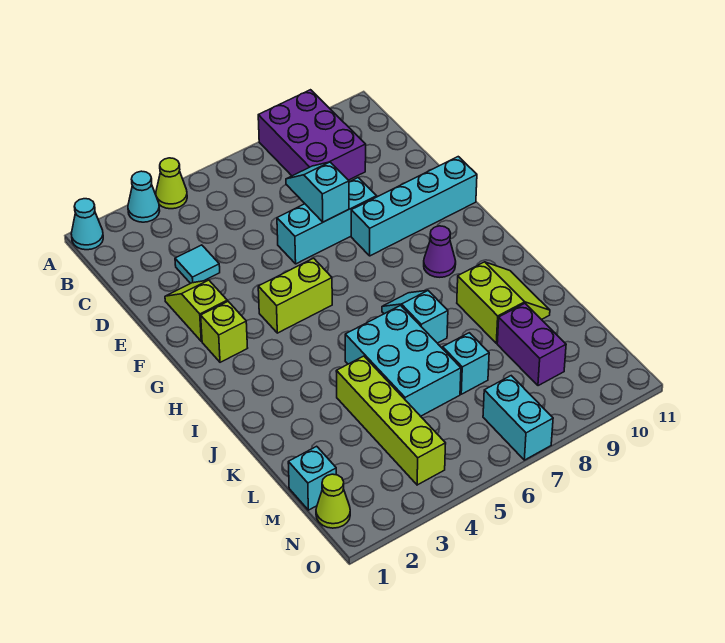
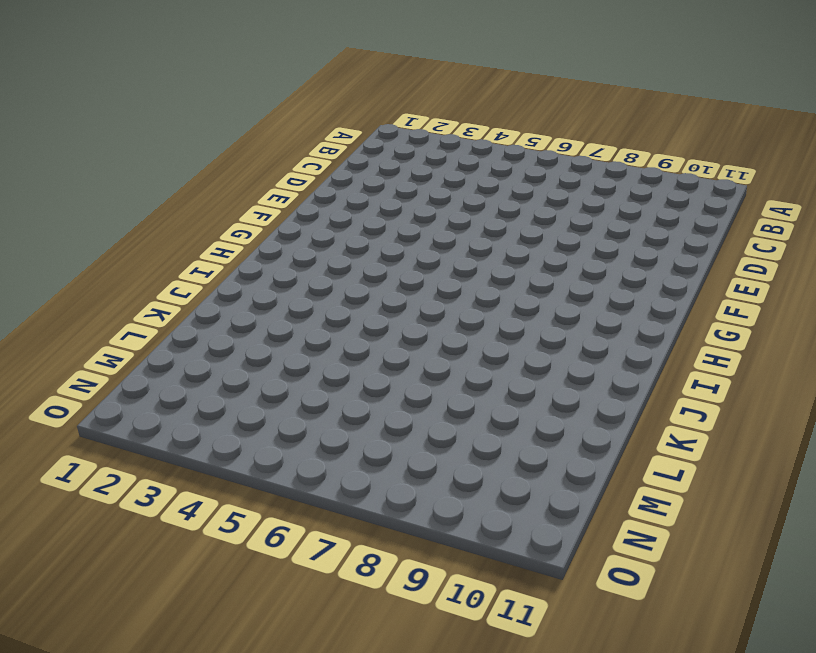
none -> cyan cone A1 level 1
none -> cyan cone A3 level 1
none -> lime cone A4 level 1

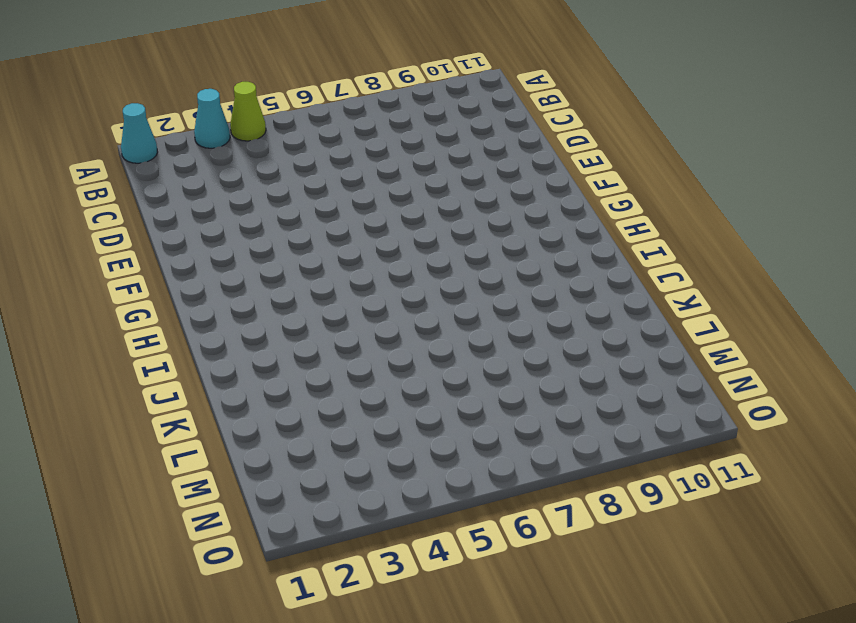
none -> purple brick A8:C9 level 1
none -> cyan tile D3 level 1
none -> lime slope E2:F2 level 1 top F

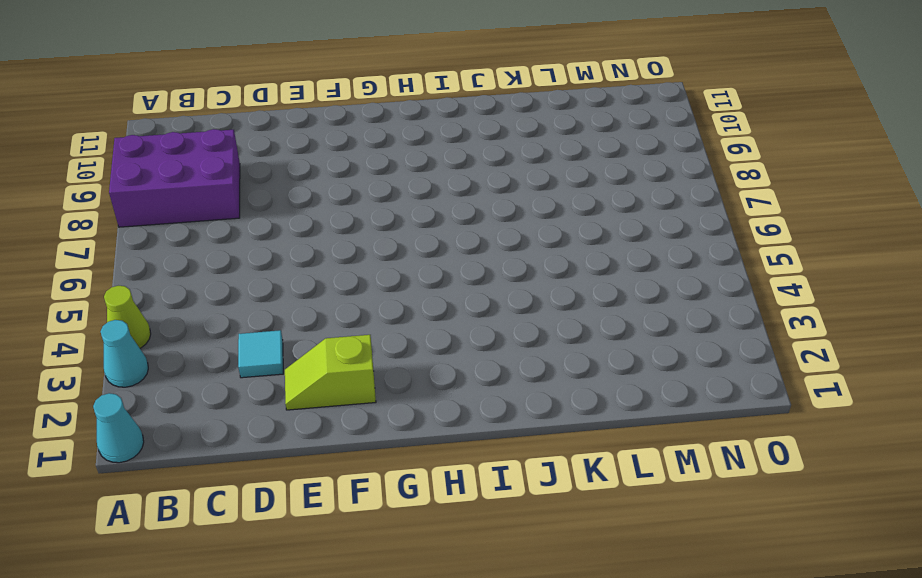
none -> cyan brick E6:E8 level 1
none -> cyan brick F8:F11 level 1
none -> lime brick G2 level 1

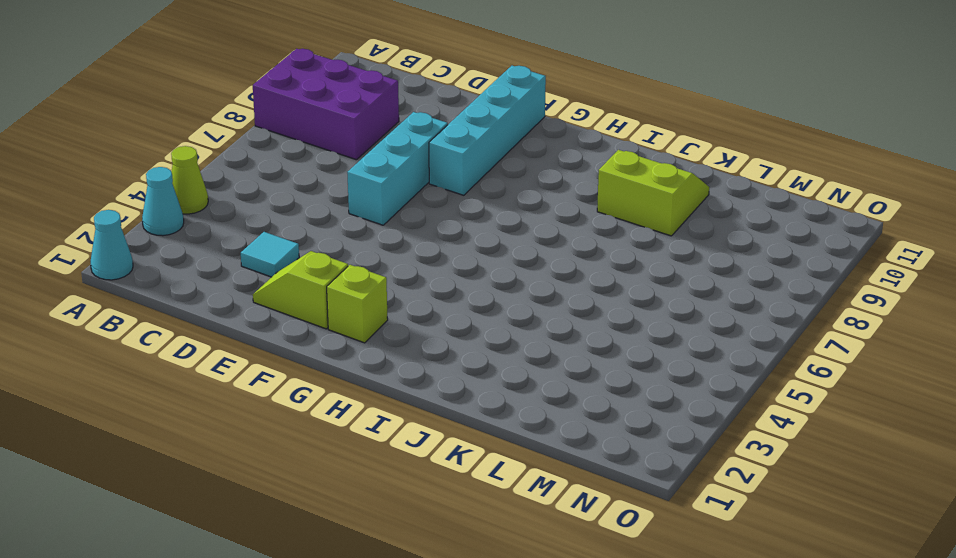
none -> lime brick G4:G5 level 1
none -> purple cone H9 level 1
none -> cyan slope I7:J7 level 1 top J

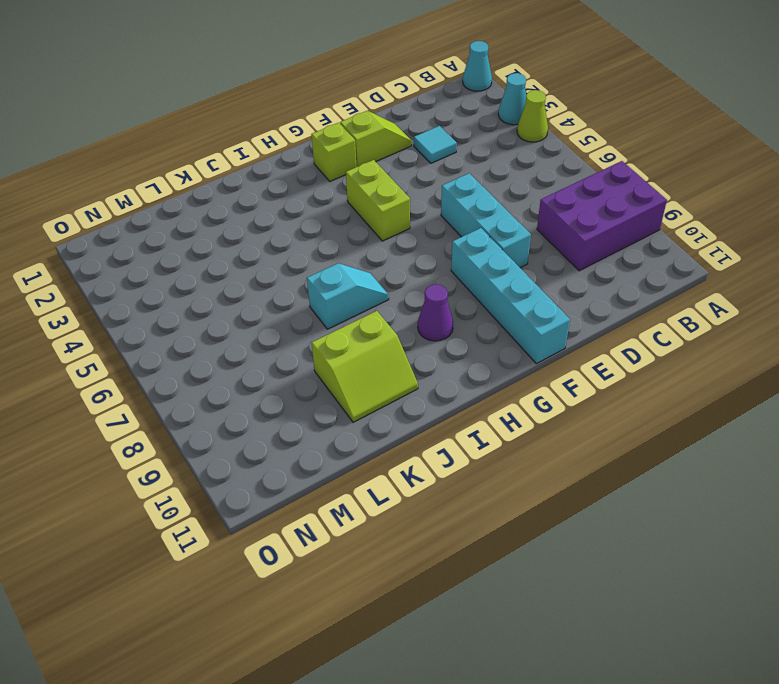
none -> cyan brick J5:L6 level 1
none -> lime brick K4:N4 level 1
none -> cyan brick L7 level 1

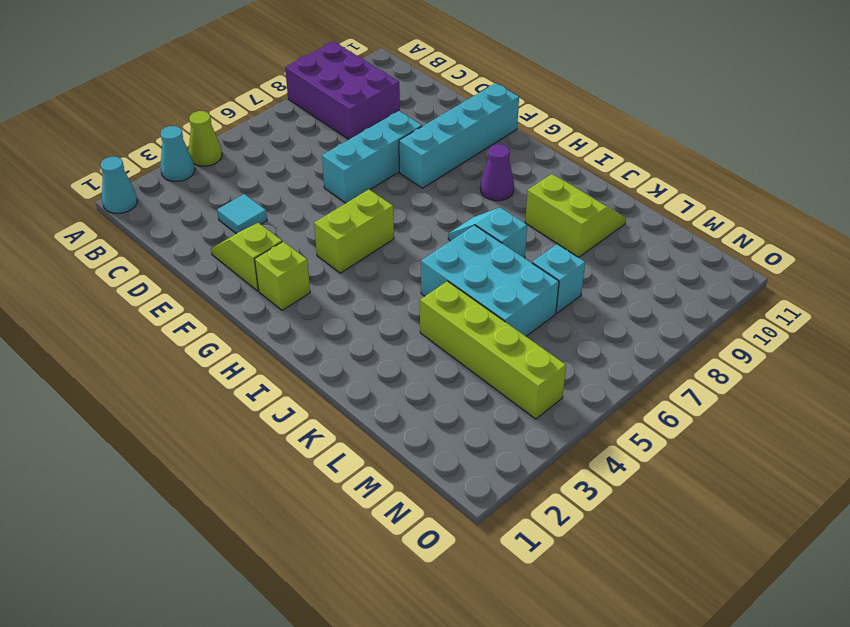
none -> purple brick L9:M9 level 1
none -> cyan brick M1 level 1
none -> lime cone N1 level 1

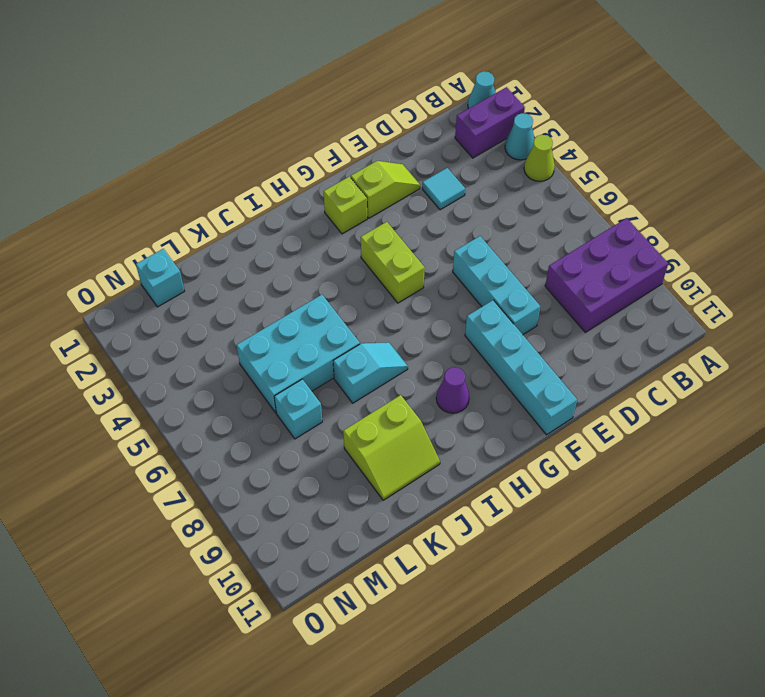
purple brick A2:B2 level 1 -> purple brick L9:M9 level 1
none -> lime brick K4:N4 level 1
none -> lime cone N1 level 1
none -> cyan brick N7:O7 level 1

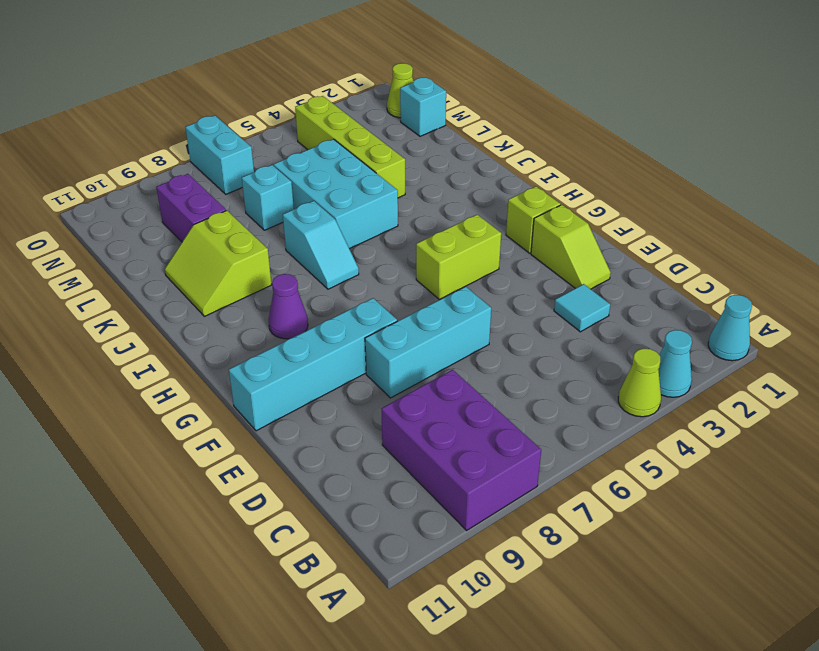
none -> cyan slope D7:E7 level 2 top E

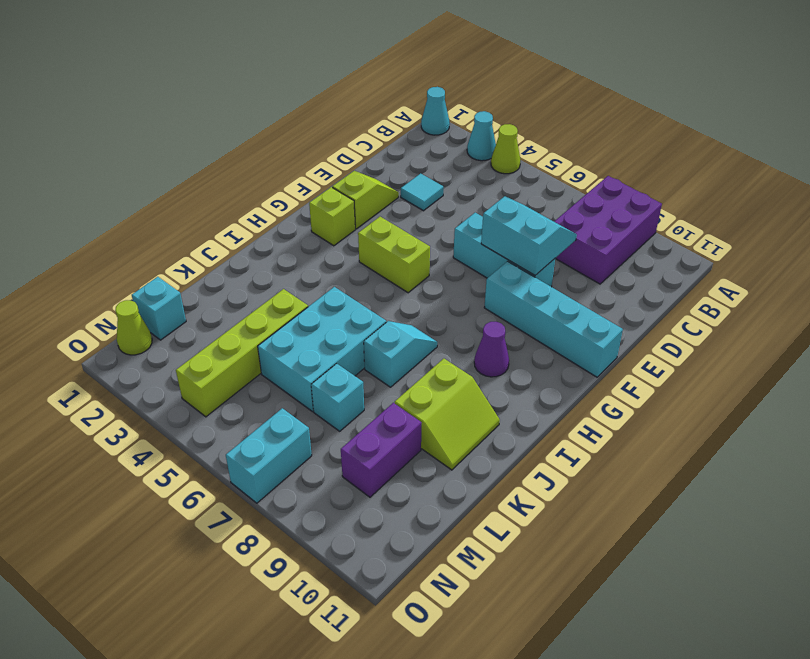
cyan slope D7:E8 level 2 top E -> cyan slope D7:E7 level 2 top E

